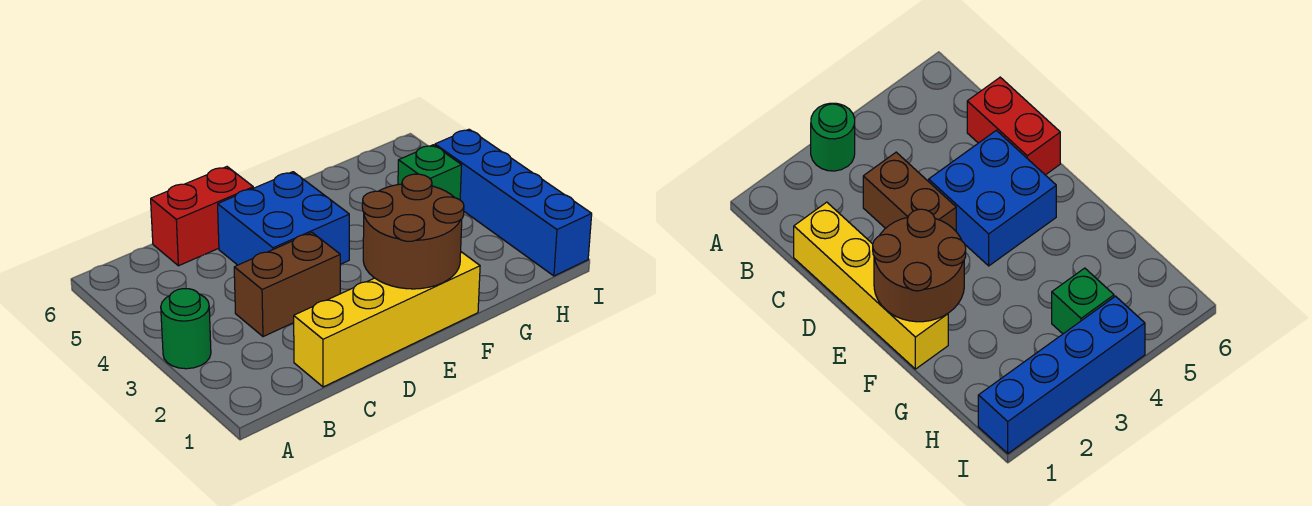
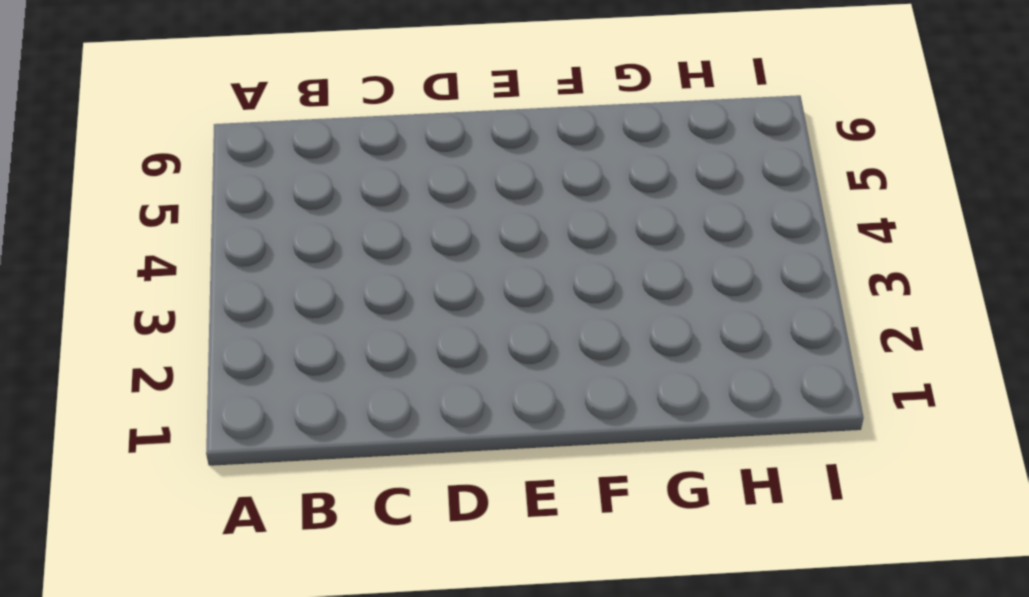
none -> green round brick A3 level 1
none -> yellow brick C1:F1 level 1

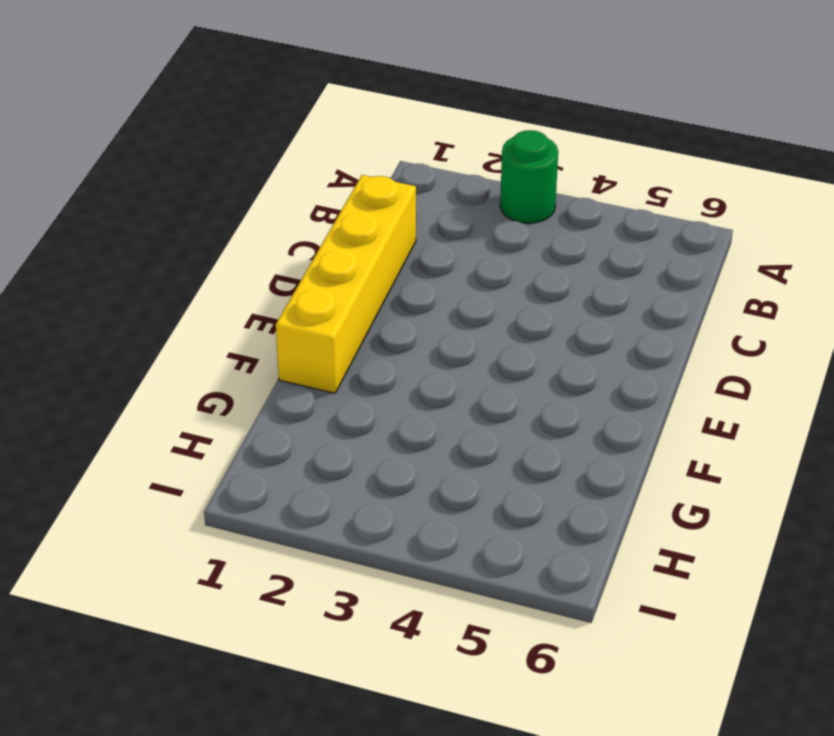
none -> brown brick C3:D3 level 1
none -> red brick C6:D6 level 1

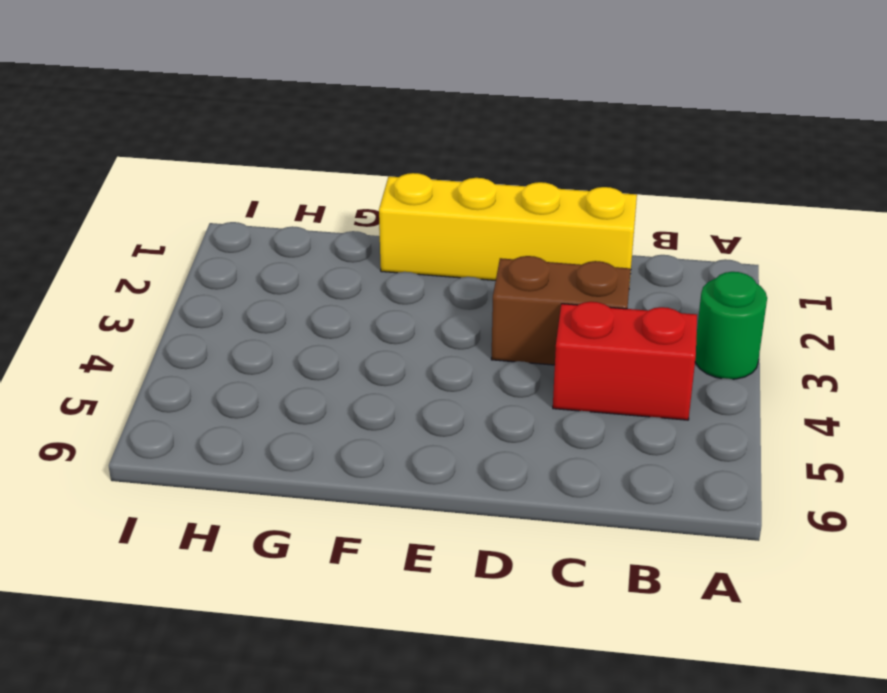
red brick B4:C4 level 1 -> red brick C6:D6 level 1
none -> blue brick D4:E5 level 1
none -> green brick H4 level 1

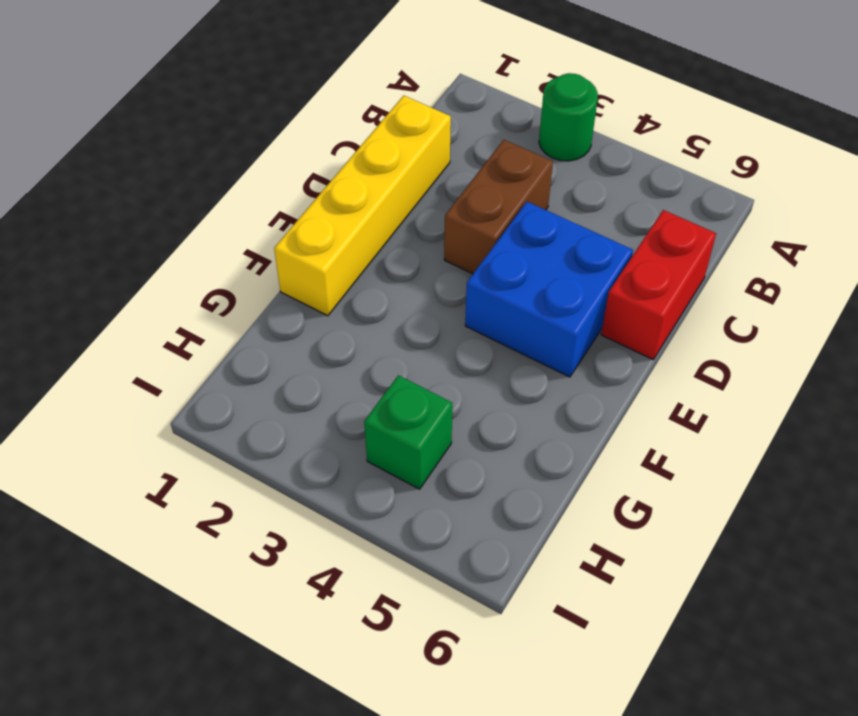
none -> blue brick I1:I4 level 1
none -> brown round brick E1:F2 level 2

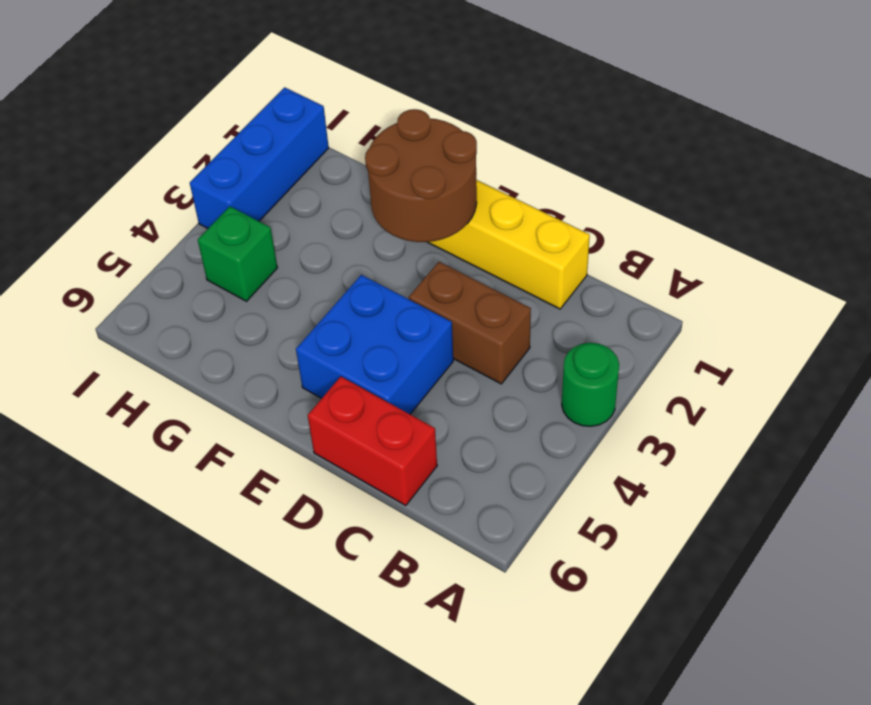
blue brick I1:I3 level 1 -> blue brick I1:I4 level 1

